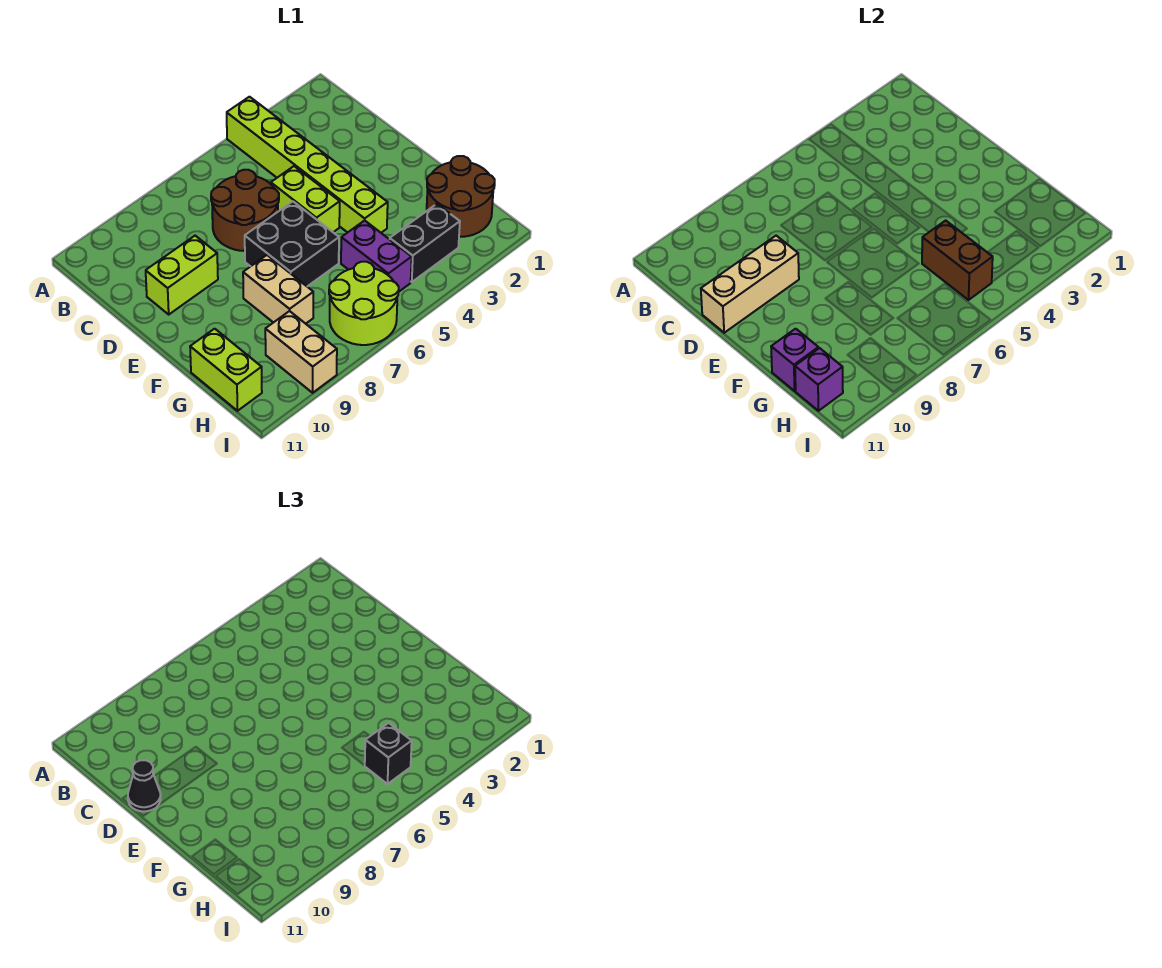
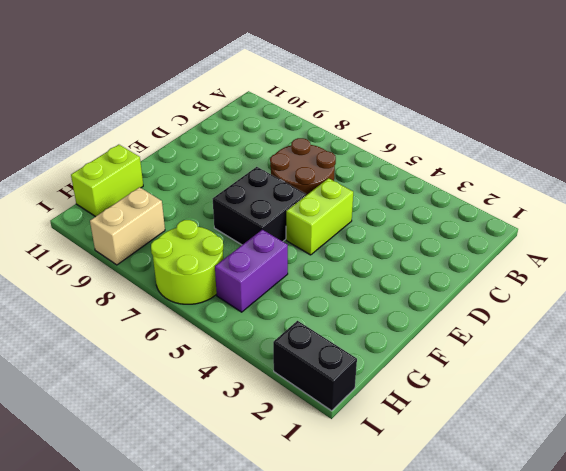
black brick I1:I2 level 1 -> black brick H3:H4 level 1
none -> lime brick A4:F4 level 1
none -> lime brick D9:D10 level 1
none -> tan brick F8:G8 level 1

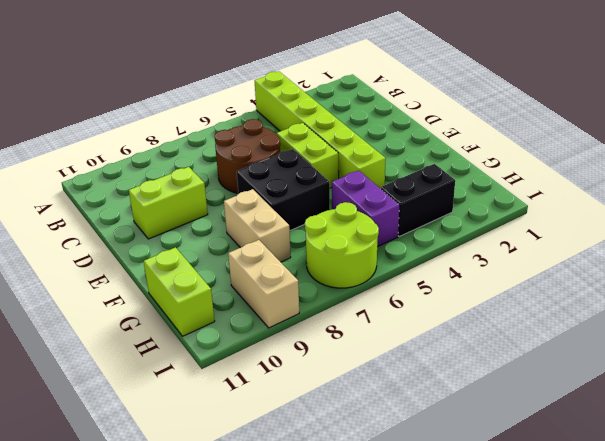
none -> brown round brick G1:H2 level 1
none -> tan brick D9:D11 level 2
none -> brown brick G5:H5 level 2

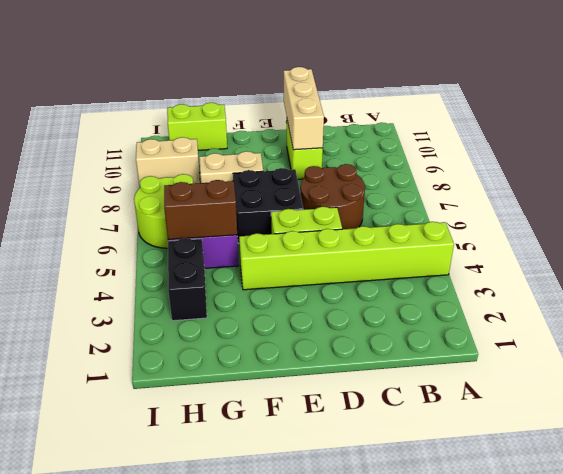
none -> brown round brick G1:H2 level 1
none -> purple brick G11 level 2
none -> purple brick H11 level 2

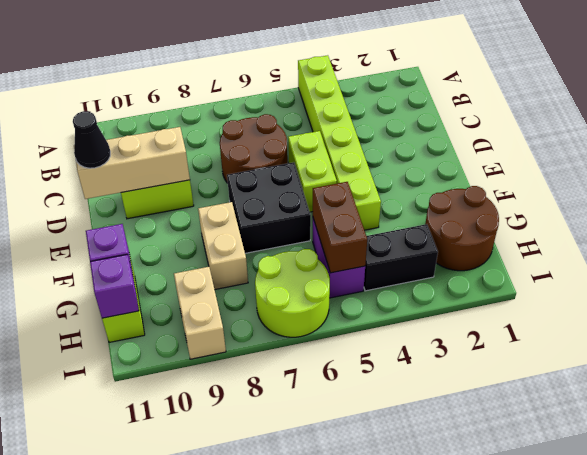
none -> black brick H5 level 3

